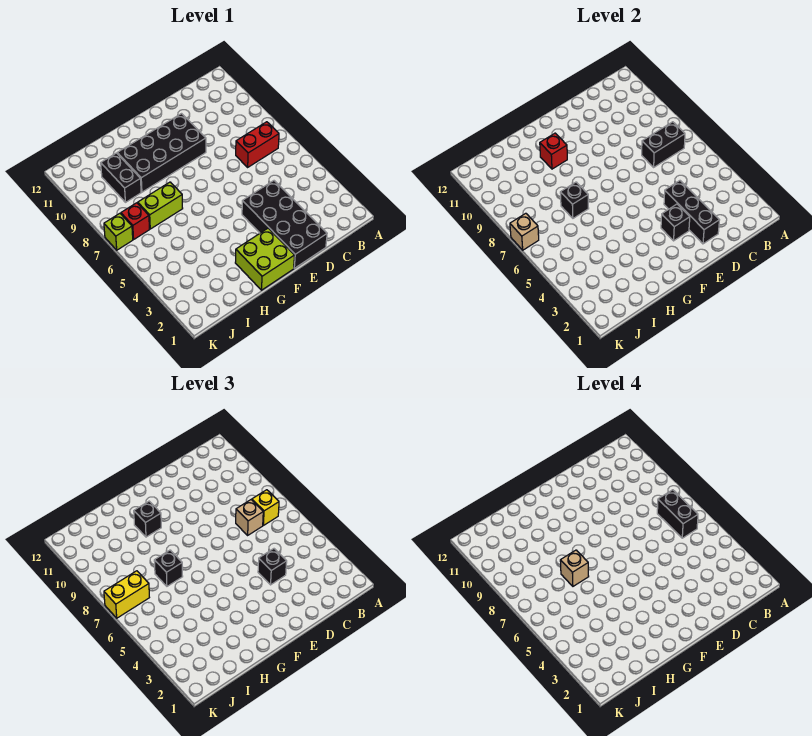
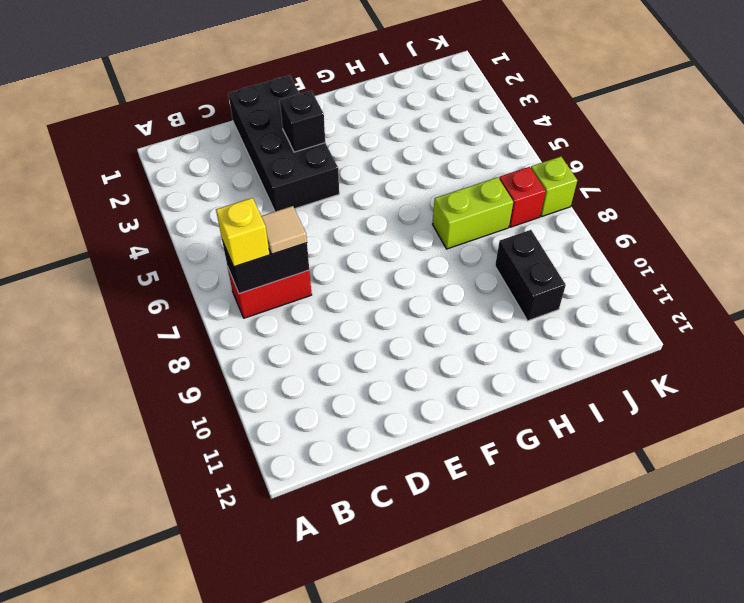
tan tile C7 level 3 -> tan brick C7 level 3
none -> black brick E9:H10 level 1
none -> lime brick F1:G2 level 1
none -> black brick D2:D4 level 2

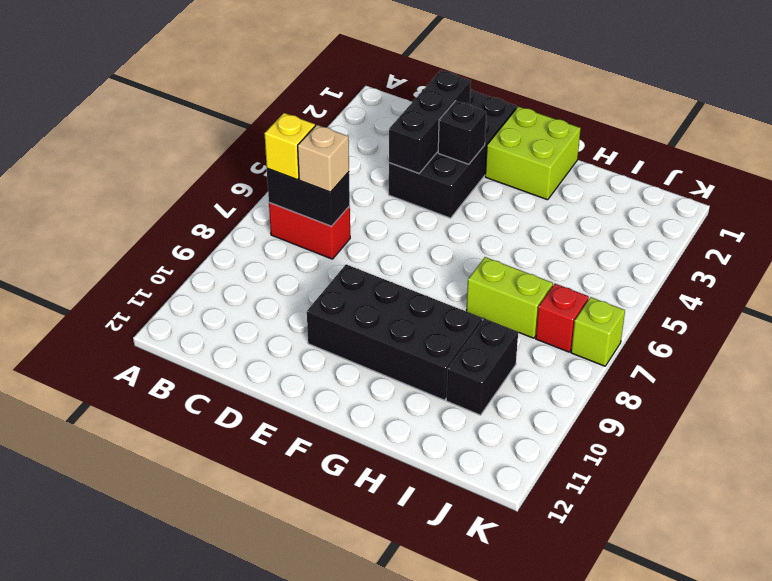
none -> red brick G10 level 2
none -> black brick H7 level 2
none -> tan brick K7 level 2

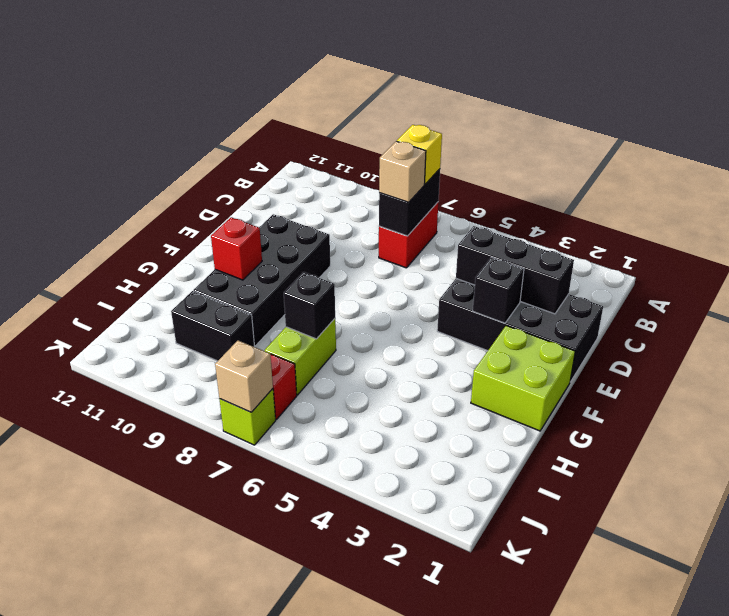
none -> black brick D4 level 3
none -> black brick G10 level 3
none -> black brick H7 level 3

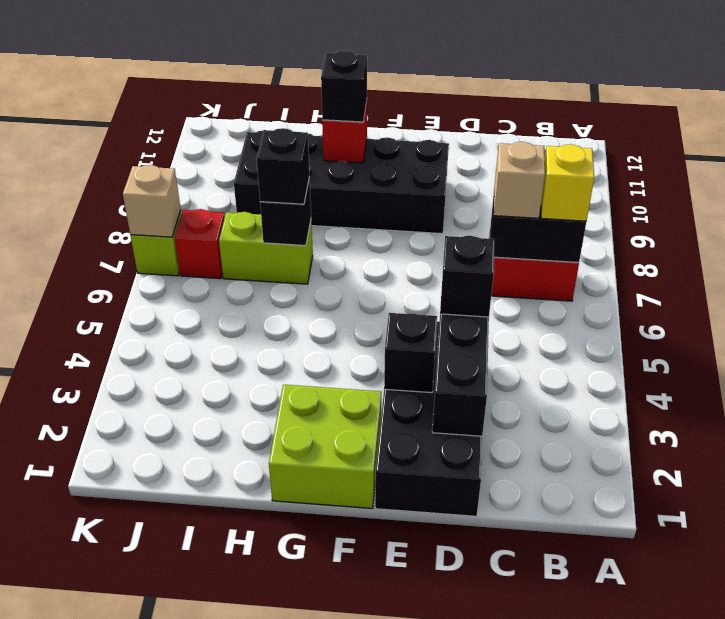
none -> yellow brick J7:K7 level 3
none -> black brick B6:B7 level 4
none -> tan brick H7 level 4

